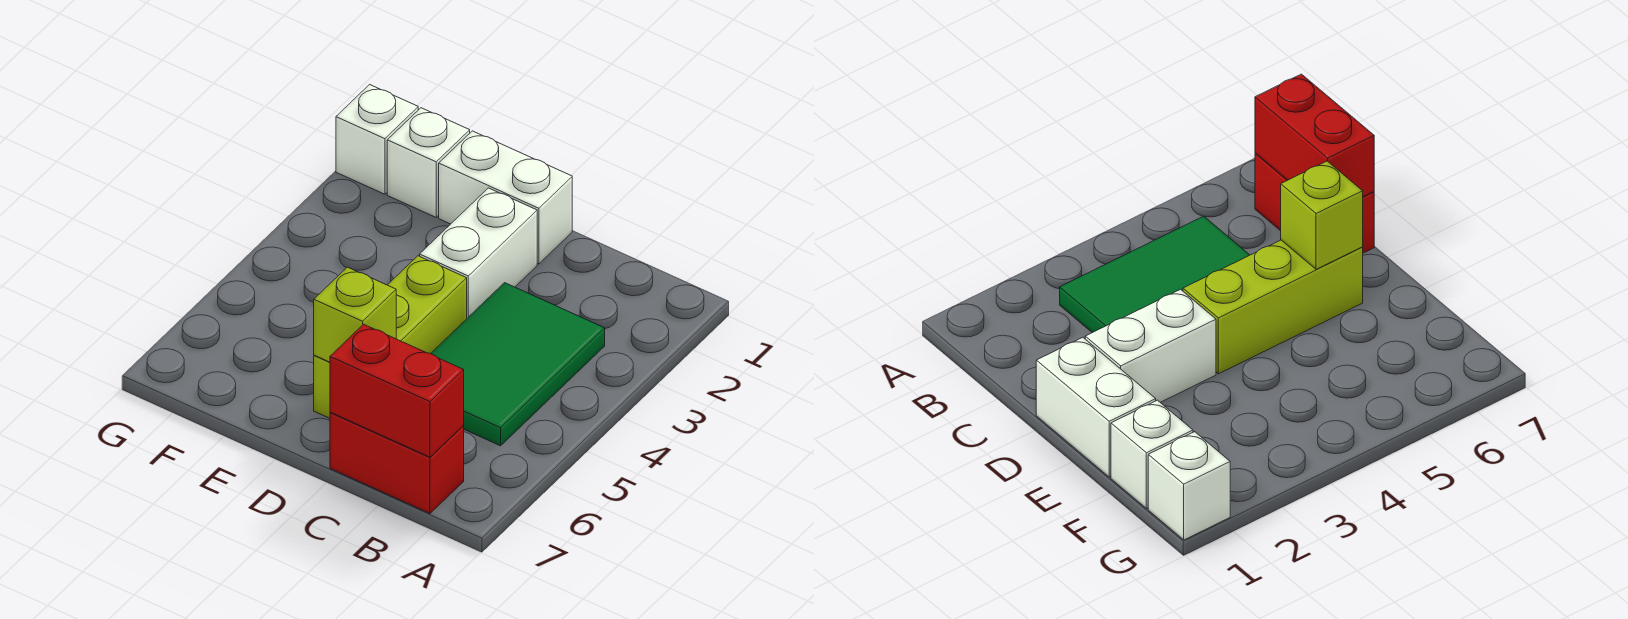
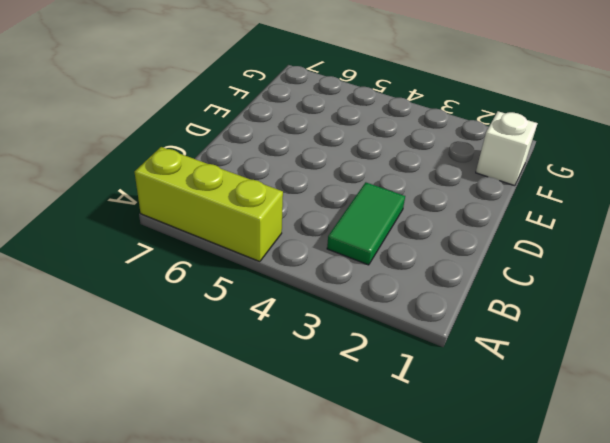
lime brick A5:A7 level 1 -> lime brick D4:D6 level 1
green tile B3:C3 level 1 -> green tile B3:C5 level 1
none -> red brick B7:C7 level 1
none -> white brick D1:E1 level 1

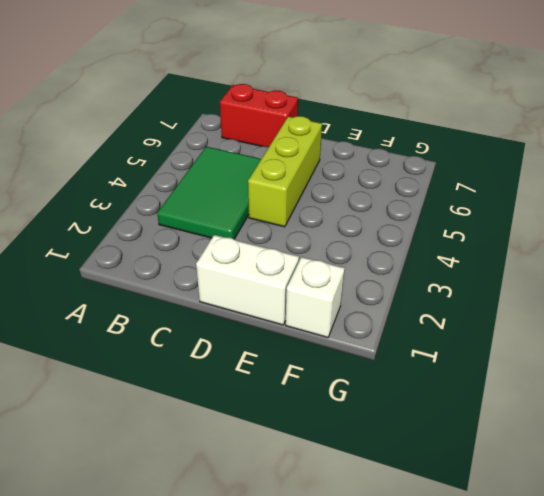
none -> white brick D2:D3 level 1
none -> white brick G1 level 1

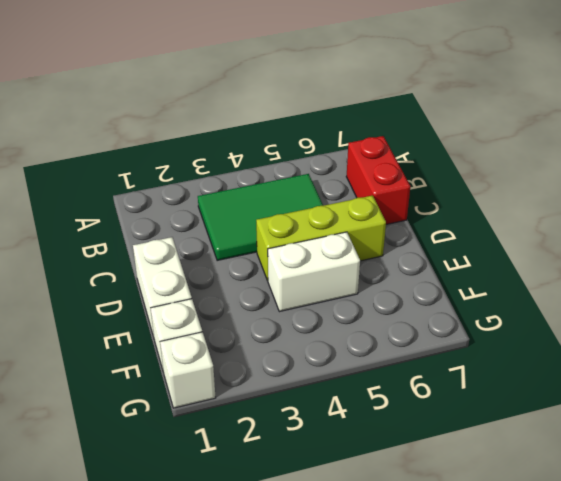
white brick E4:E5 level 1 -> white brick D2:D3 level 1
none -> red brick B7:C7 level 2
none -> lime brick D6 level 2

